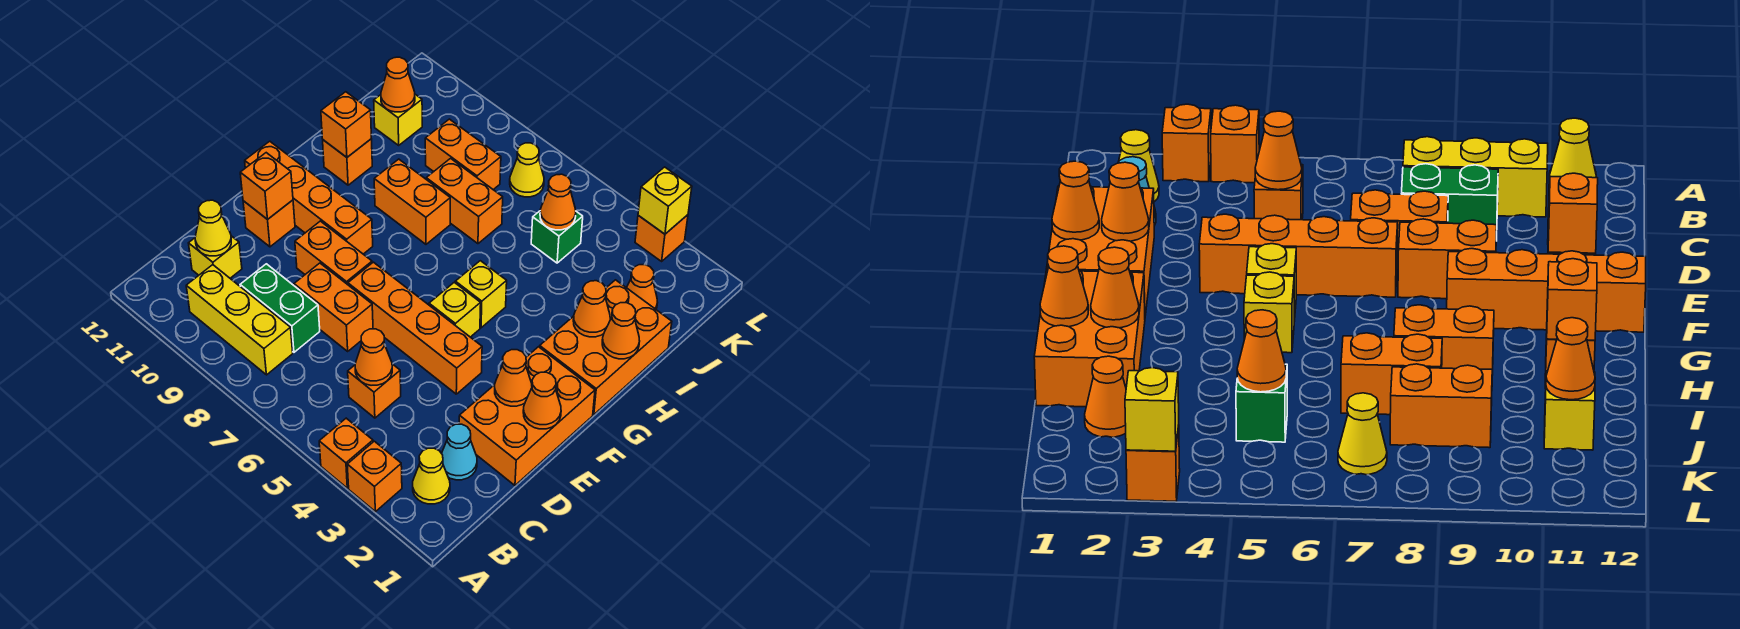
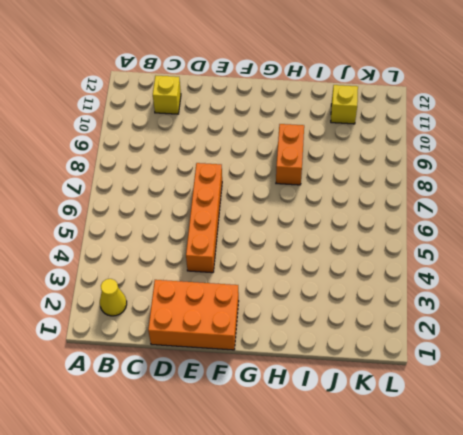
none -> orange brick A3 level 1
none -> orange brick A4 level 1
none -> yellow brick B8:B10 level 1
none -> cyan cone C2 level 1

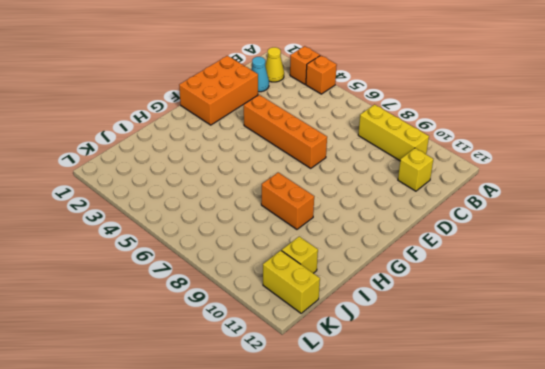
yellow brick K11:K12 level 1 -> none
none -> orange brick C5 level 1
none -> green brick C8:C9 level 1
none -> orange brick D7:D8 level 1
none -> orange brick E8:E9 level 1

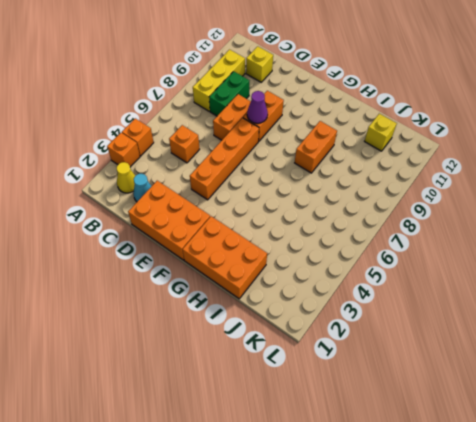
purple cone E8 level 2 -> none
none -> orange brick E11 level 1
none -> yellow brick F5 level 1
none -> orange brick F9:F12 level 1
none -> yellow brick G5 level 1

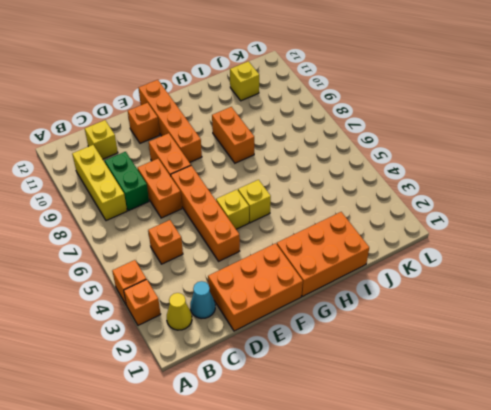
none -> orange brick H11 level 1
none -> orange brick I7:I8 level 1
none -> orange cone J2 level 1
none -> green brick J5 level 1

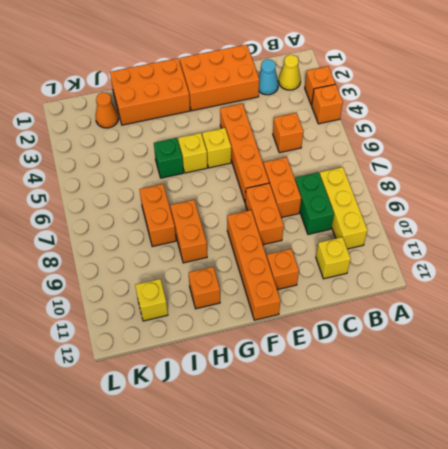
green brick H5 level 1 -> green brick J5 level 1
none -> orange brick J8:J9 level 1
none -> yellow cone K7 level 1
none -> orange brick L3 level 1
none -> orange cone C5 level 2

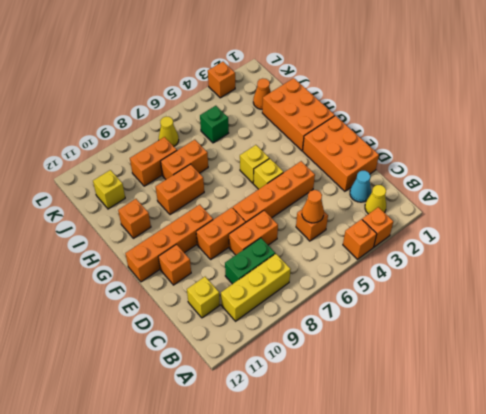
none -> yellow cone C11 level 2
none -> orange cone E1 level 2
none -> orange cone E2 level 2
none -> orange brick E11 level 2

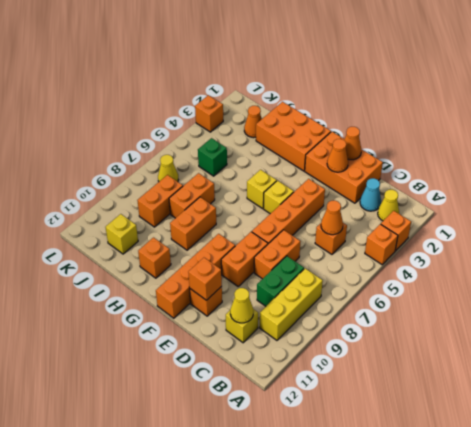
none -> orange cone H1 level 2
none -> orange cone H2 level 2
none -> orange brick H11 level 2
none -> orange cone J5 level 2

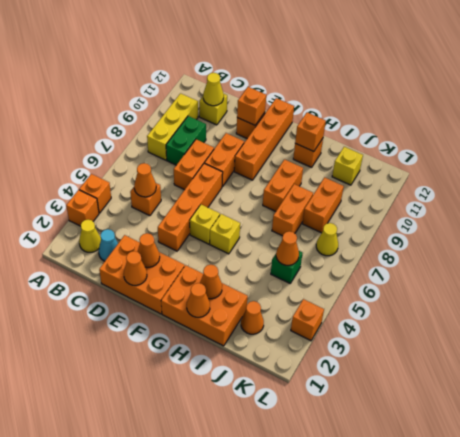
none -> orange cone J11 level 2
none -> yellow brick L3 level 2

